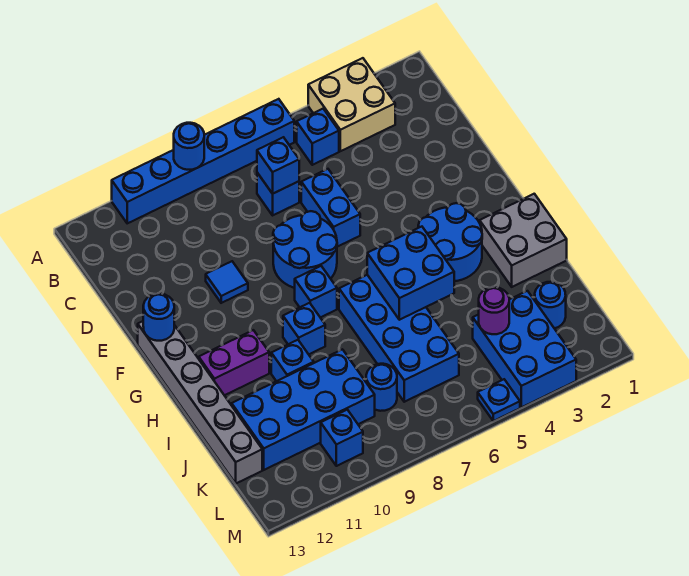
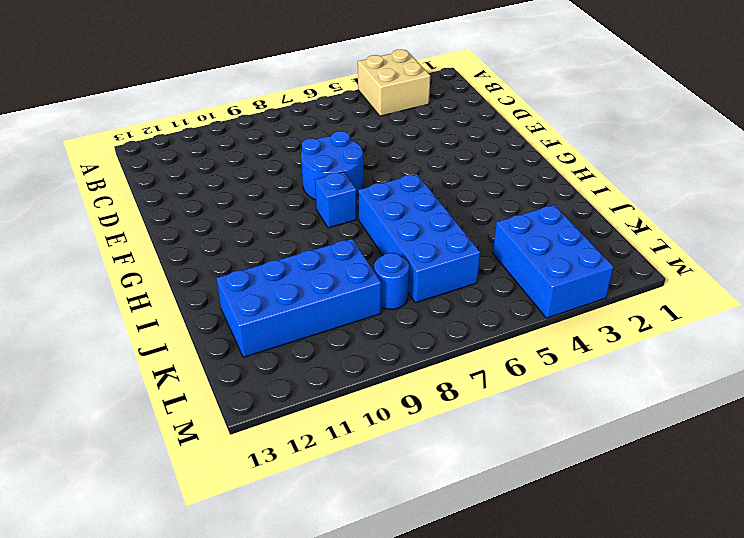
none -> blue brick A6:A11 level 1
none -> blue brick B5 level 1
none -> blue brick C7 level 1

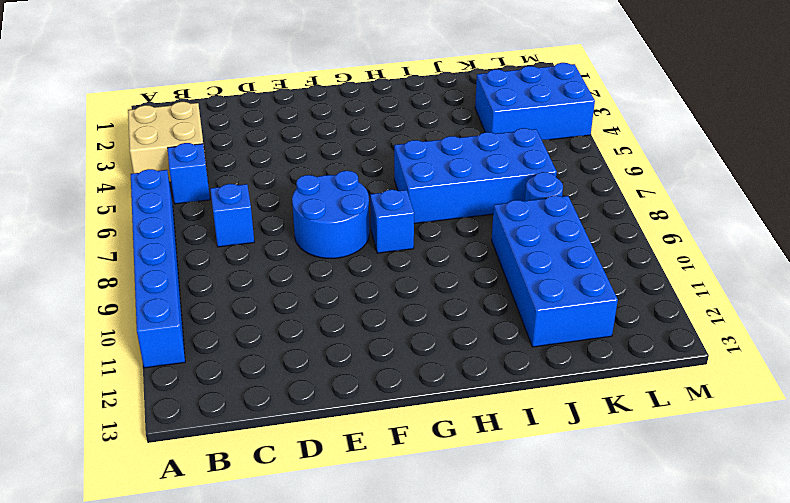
none -> blue brick D6:E6 level 1
none -> blue tile E10 level 1
none -> grey brick F13:K13 level 1

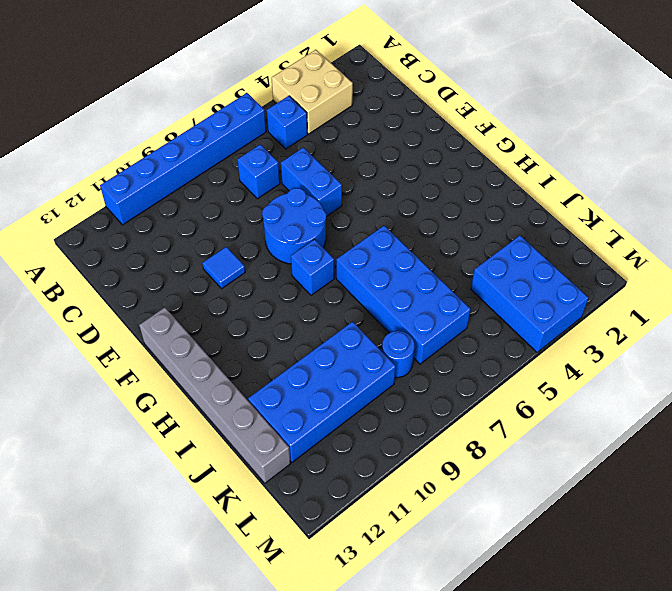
none -> blue round brick G3:H4 level 1
none -> grey brick H1:I2 level 1
none -> blue brick H9 level 1

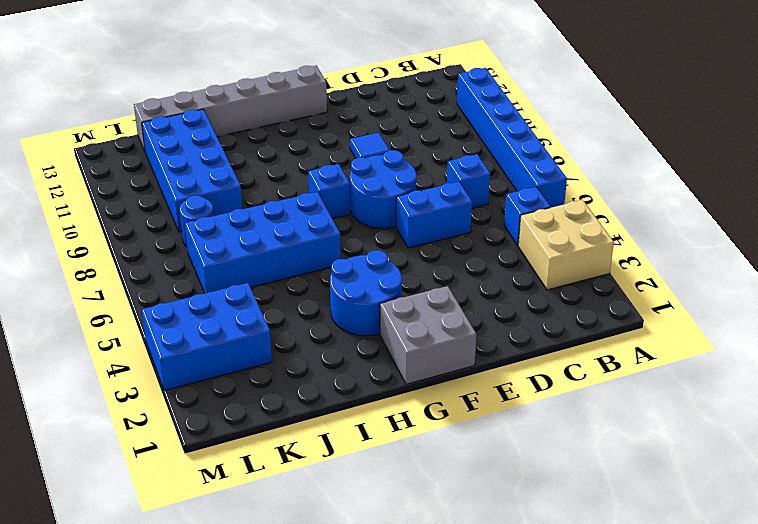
grey brick F1:G2 level 1 -> grey brick H1:I2 level 1
none -> blue brick H9 level 1
none -> purple brick H11:H12 level 1
none -> blue brick I10 level 1

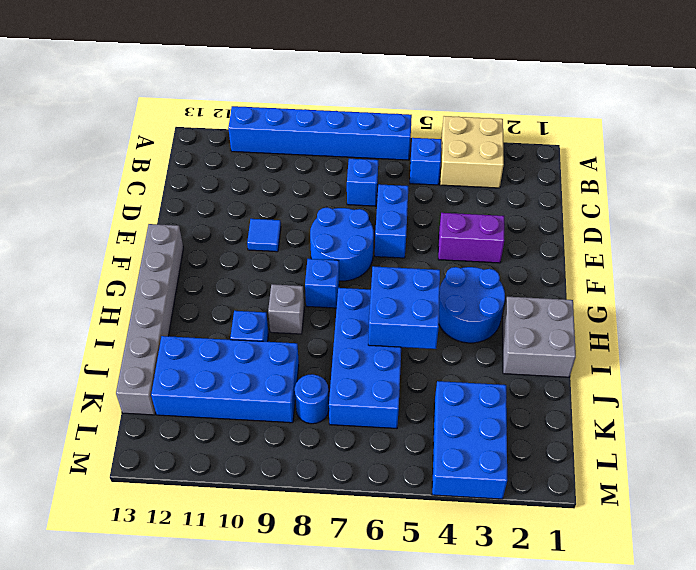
purple brick E3:E4 level 1 -> purple brick H11:H12 level 1
grey brick H9 level 1 -> blue brick H9 level 1
none -> blue round brick K2 level 1
none -> blue brick L10 level 1
none -> blue plate M5 level 1

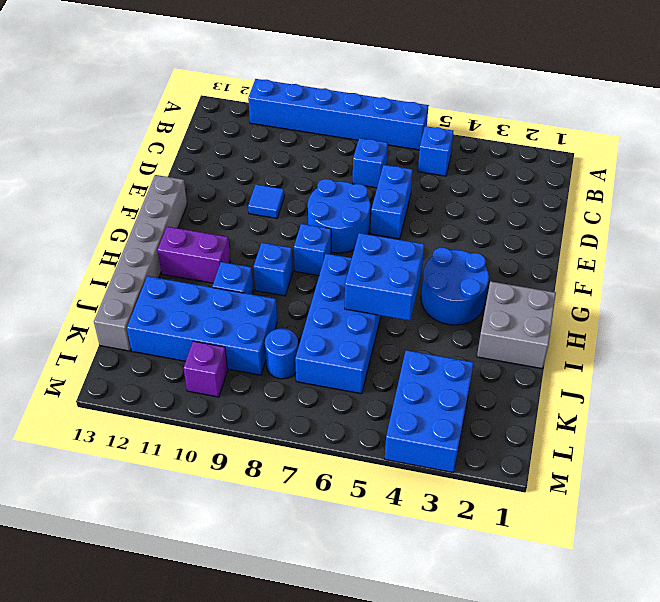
purple brick L10 level 1 -> blue brick L10 level 1
none -> tan brick A3:B4 level 1
none -> blue round brick K2 level 1
none -> blue plate M5 level 1

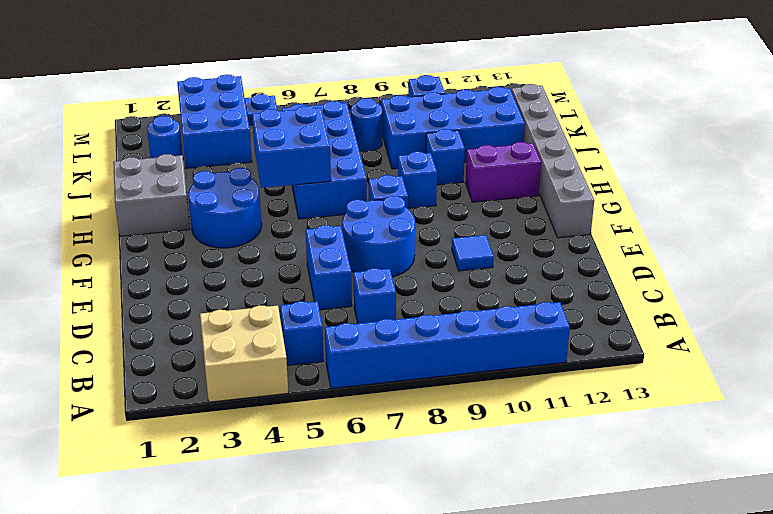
none -> blue round brick A9 level 2
none -> blue brick C7 level 2
none -> blue round brick F13 level 2

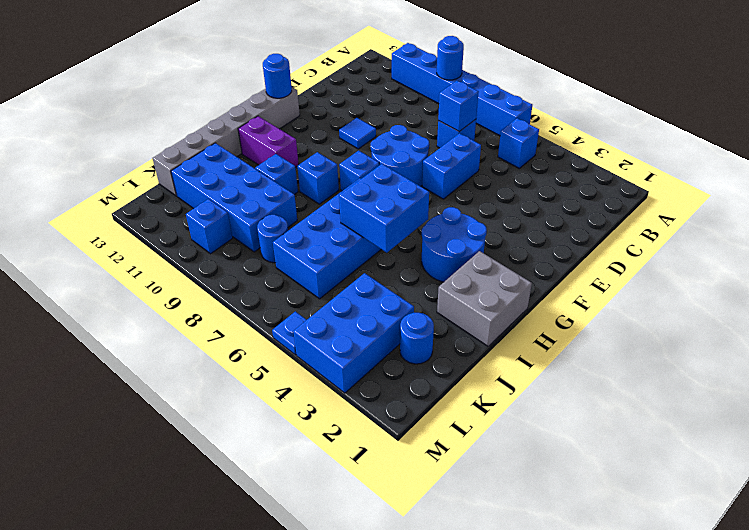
none -> tan brick A3:B4 level 1
none -> purple round brick K4 level 2

